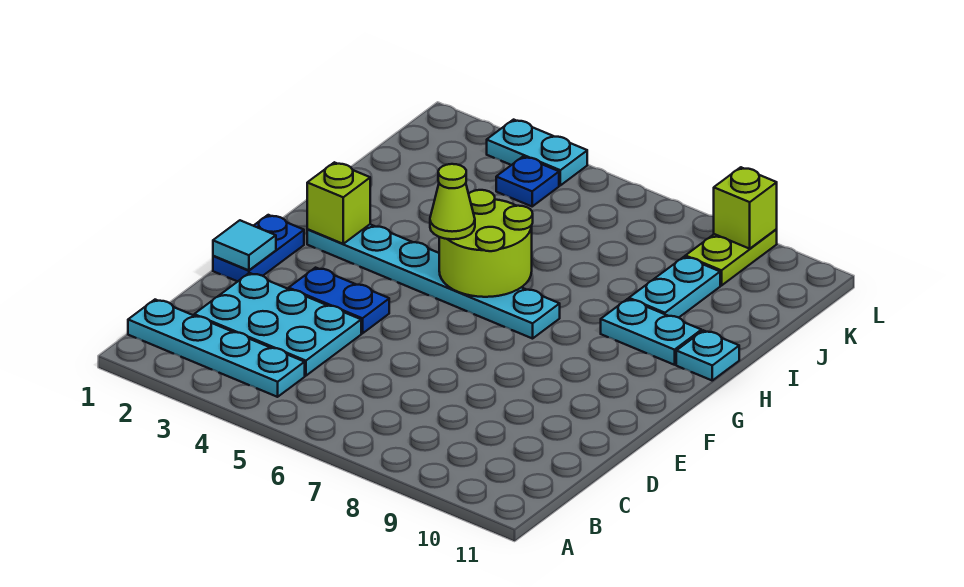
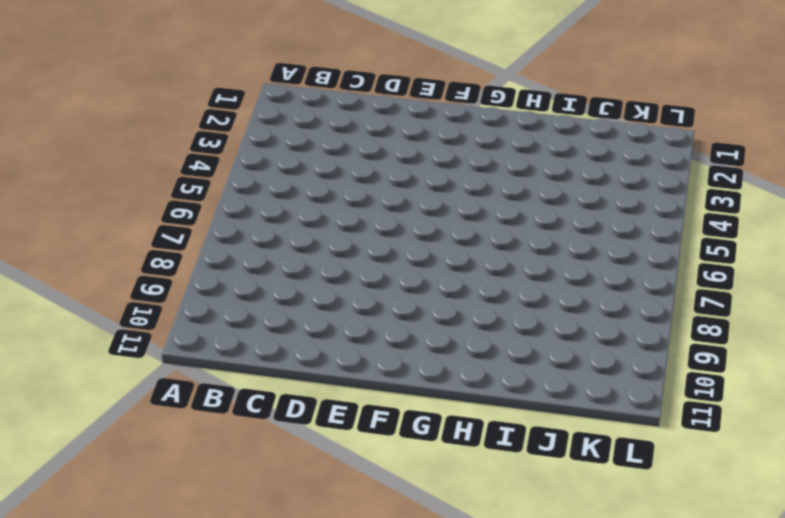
none -> cyan plate B1:B4 level 1
none -> cyan plate C2:D4 level 1
none -> blue plate E1:F1 level 1

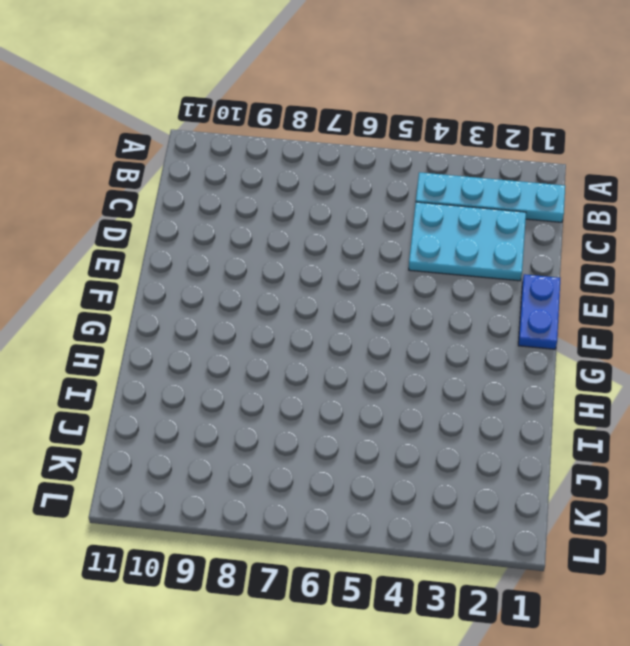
none -> blue plate E3:E4 level 1
none -> cyan plate G2:G7 level 1
none -> cyan plate H9:H10 level 1

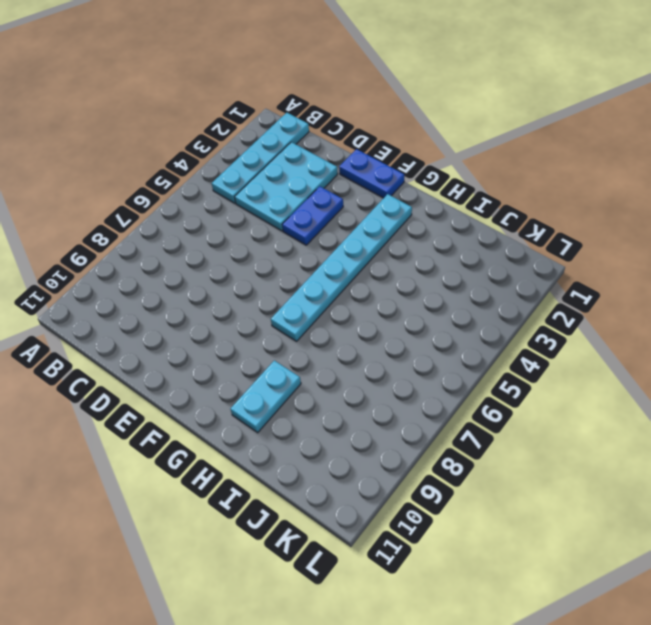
none -> cyan plate H11 level 1
none -> cyan plate I9:J9 level 1
none -> blue plate K4 level 1

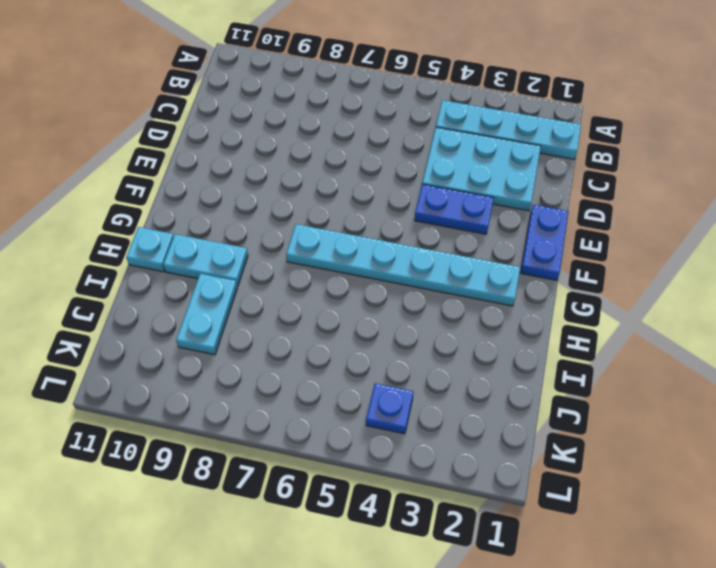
none -> lime plate K9:L9 level 1
none -> cyan plate L3:L4 level 1
none -> cyan tile E1 level 2

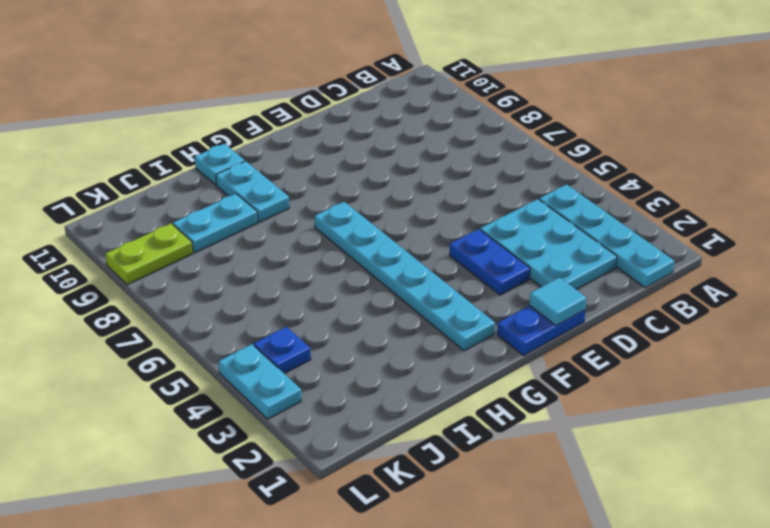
none -> lime brick G2 level 2
none -> lime round brick G5:H6 level 2
none -> lime brick L9 level 2

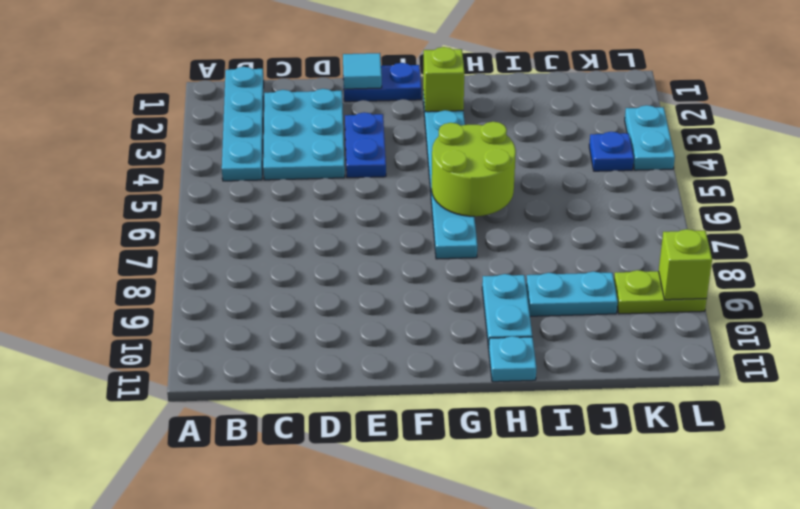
none -> lime cone G5 level 3

